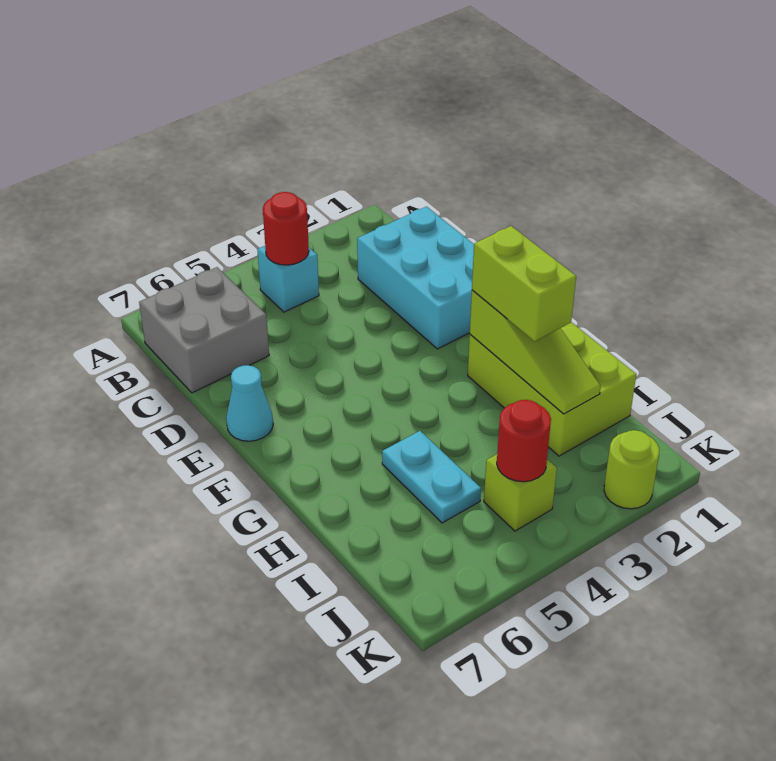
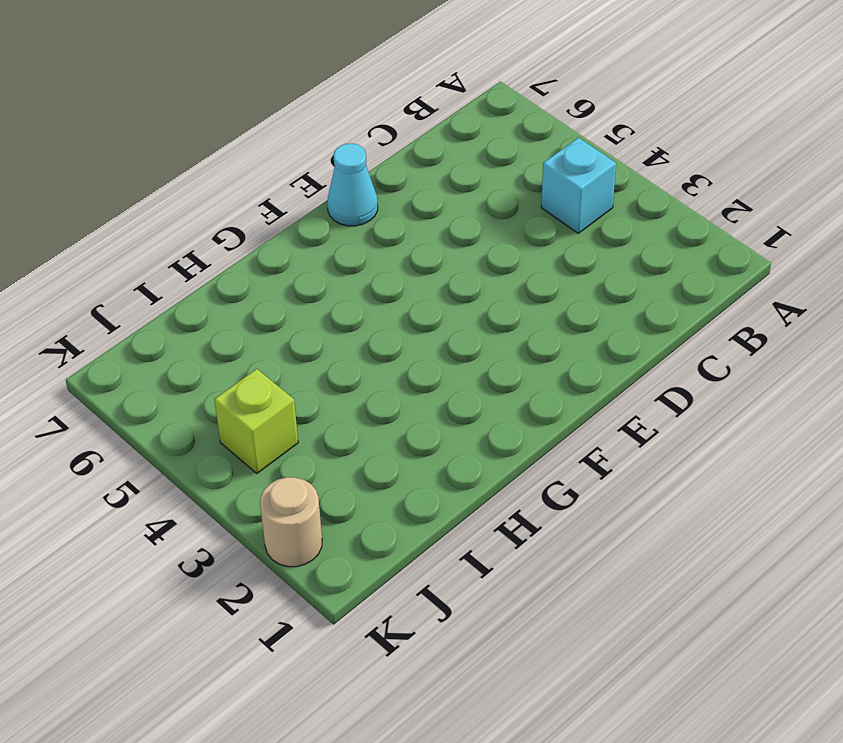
tan round brick K2 level 1 -> lime round brick K2 level 1
none -> grey brick B6:C7 level 1
none -> cyan brick C1:E2 level 1
none -> lime brick G1:I2 level 1

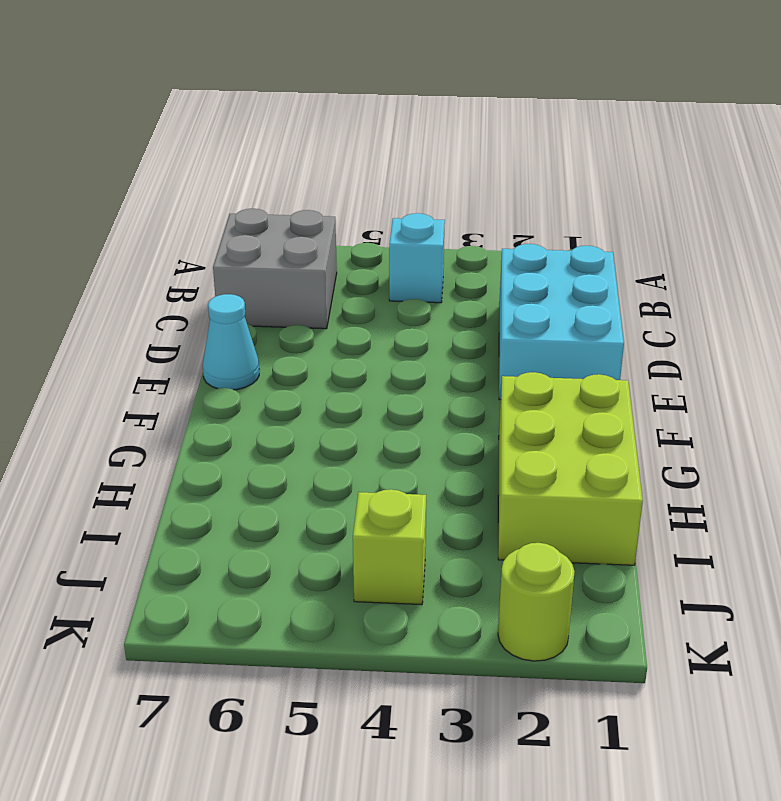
none -> cyan plate H5:I5 level 1
none -> red round brick B4 level 2
none -> lime slope G2:I2 level 2 top G

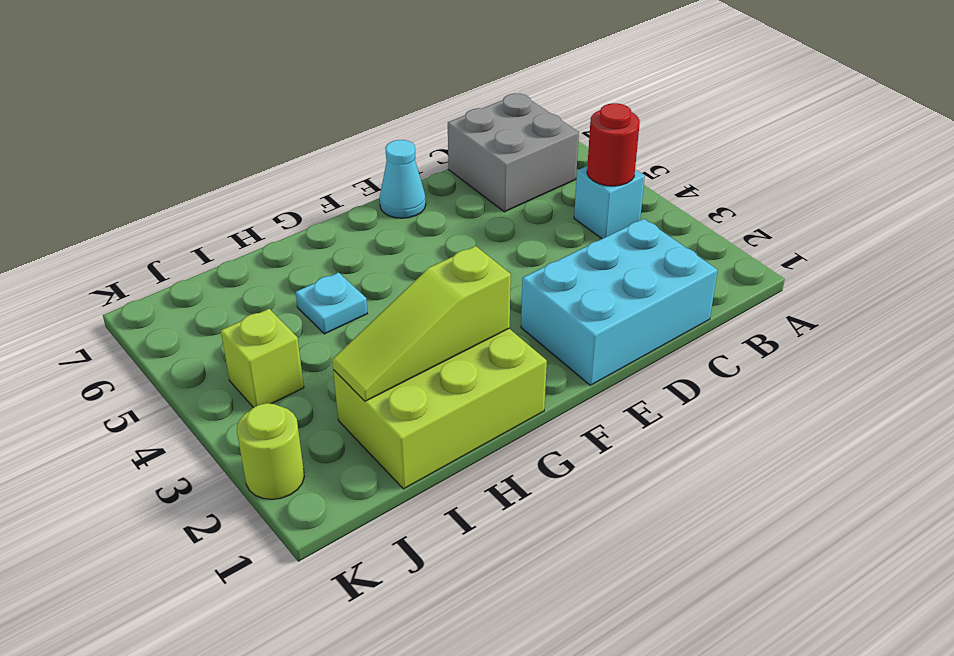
cyan plate H5 level 1 -> cyan plate H5:I5 level 1
none -> red round brick J4 level 2
none -> lime brick G2:H2 level 3

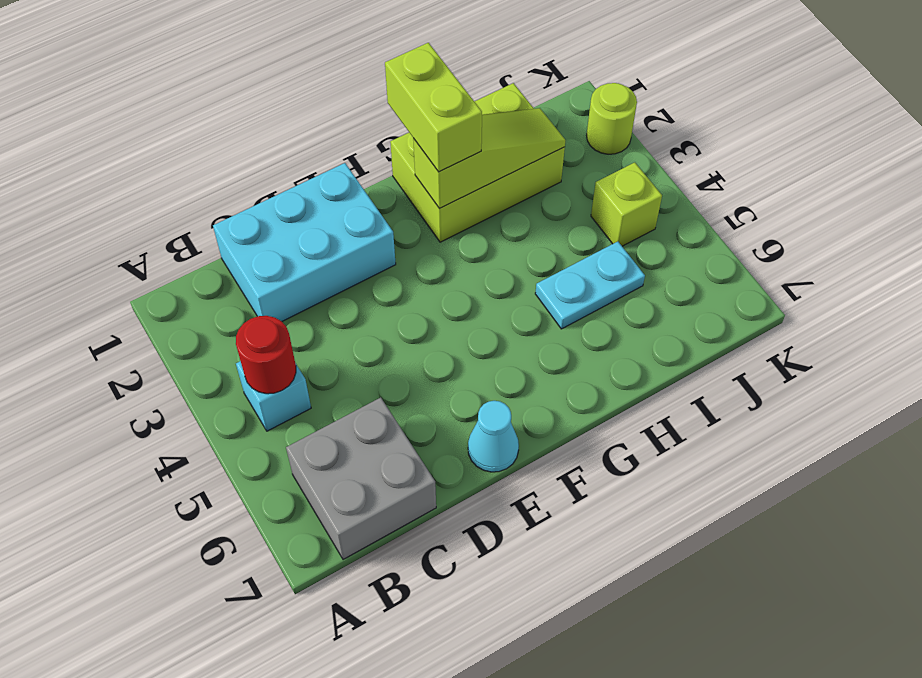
lime brick G1:G2 level 3 -> lime brick G2:H2 level 3
none -> red round brick J4 level 2

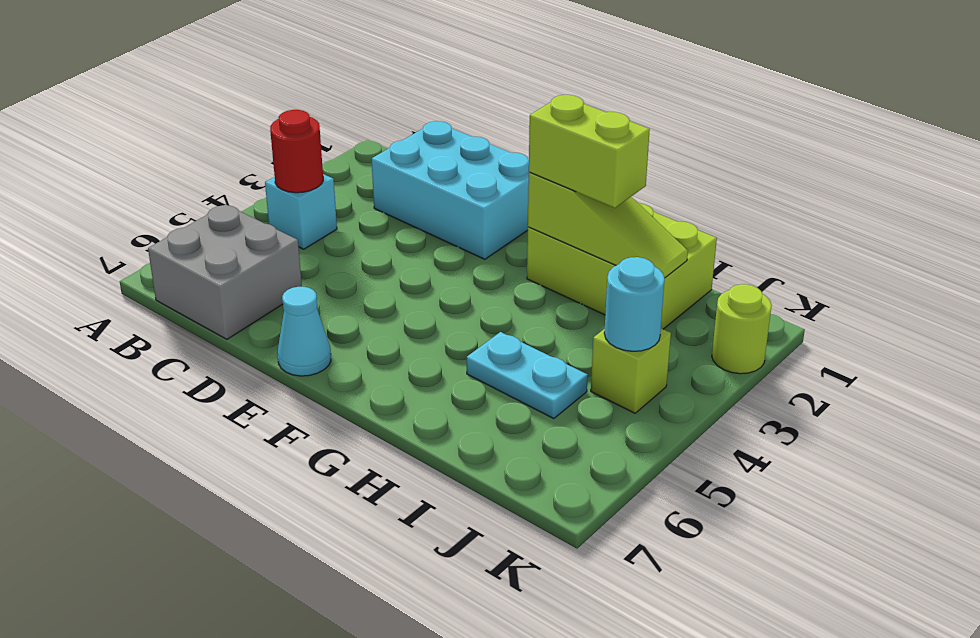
cyan round brick J4 level 2 -> red round brick J4 level 2

